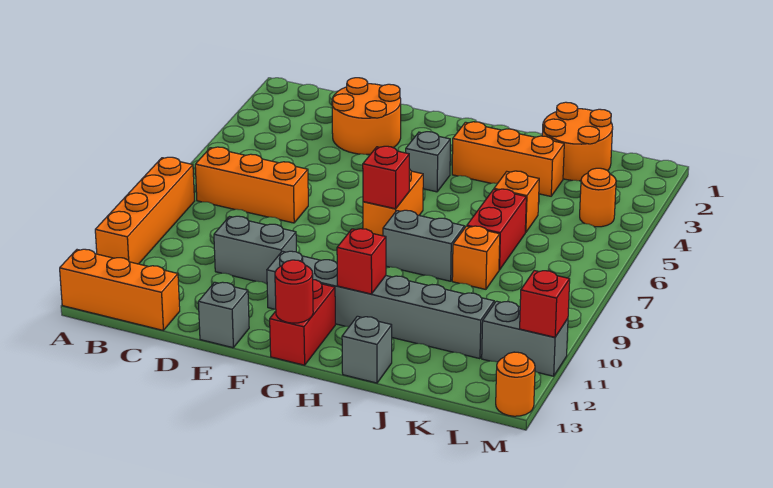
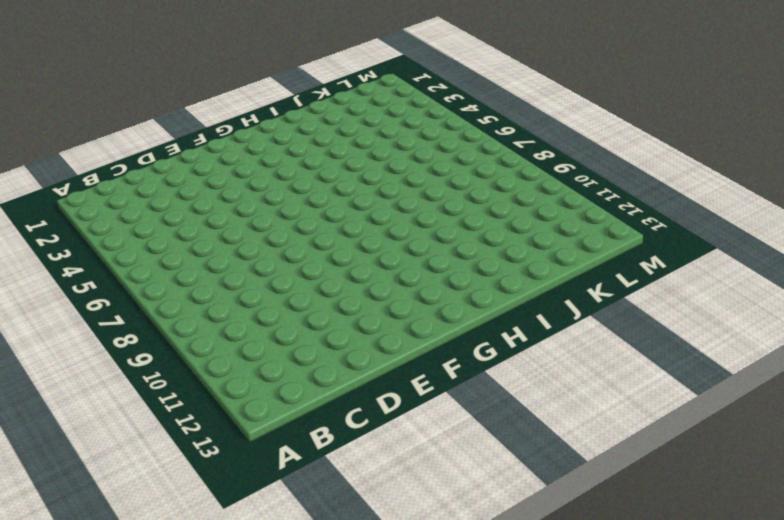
none -> orange brick A8:A11 level 1
none -> orange brick A13:C13 level 1
none -> orange brick B7:D7 level 1

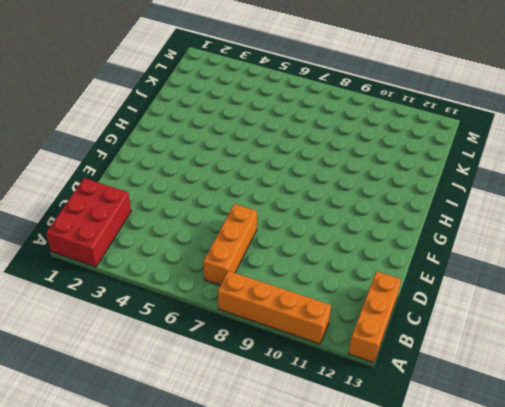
red brick A1:C2 level 1 -> none
none -> orange round brick D2:E3 level 1
none -> grey brick D10:E10 level 1
none -> grey brick E13 level 1

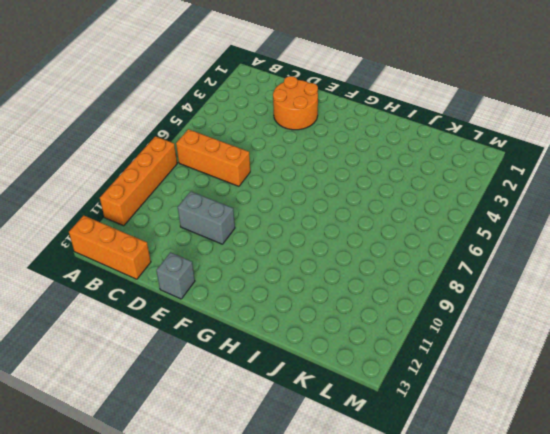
none -> grey brick F11:K11 level 1
none -> grey brick G4 level 1
none -> orange brick G6:G7 level 1

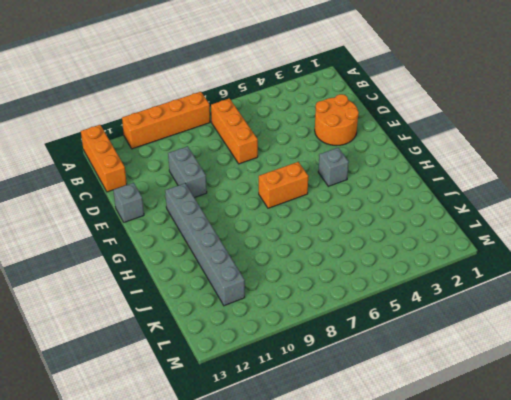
none -> red brick G12:G13 level 1
none -> orange brick H3:J3 level 1
none -> grey brick H8:I8 level 1

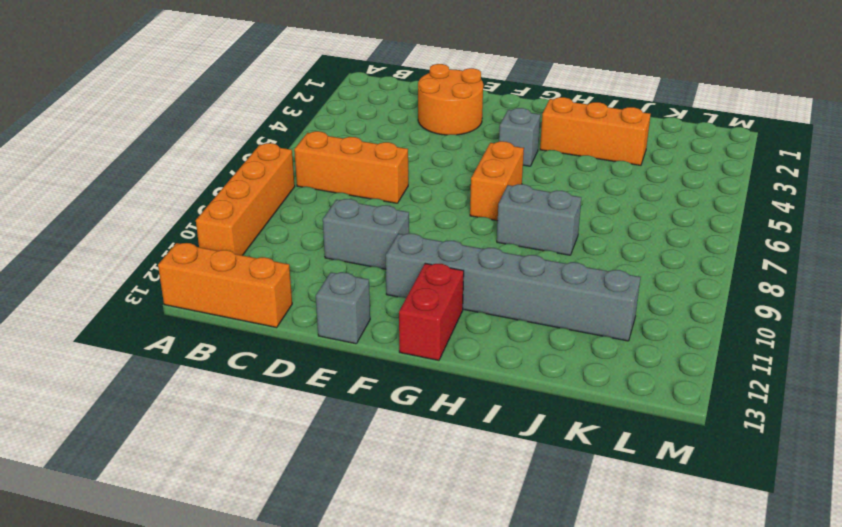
none -> grey brick I13 level 1
none -> orange round brick J1:K2 level 1
none -> orange brick J5 level 1

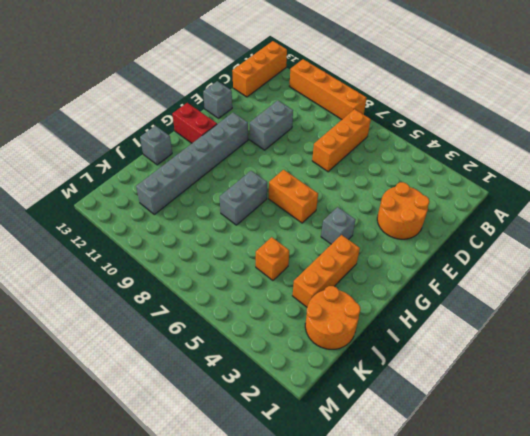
none -> red brick J6:J7 level 1
none -> orange brick J8 level 1
none -> orange round brick L4 level 1

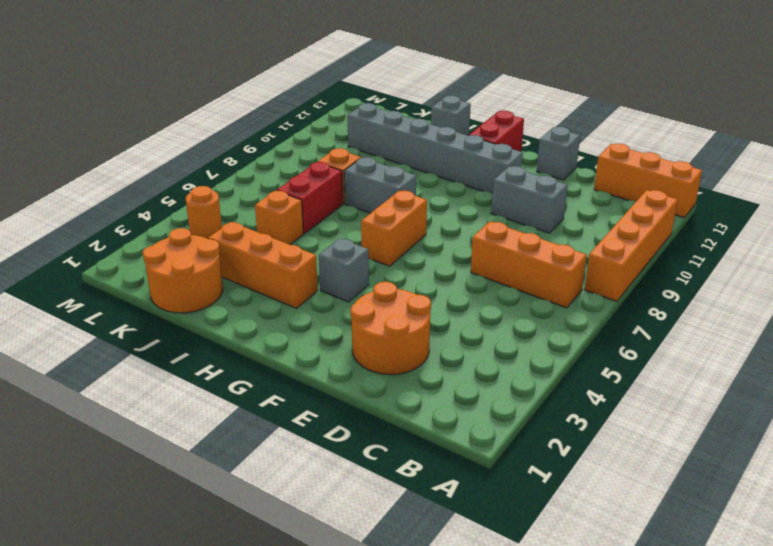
none -> grey brick L11:M11 level 1
none -> orange round brick M13 level 1
none -> red brick G7 level 2

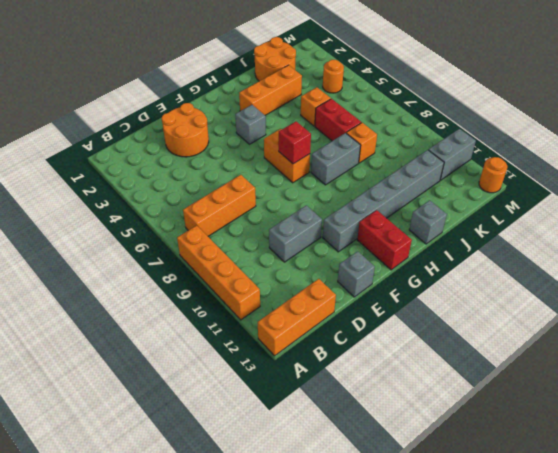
none -> red round brick G13 level 2
none -> red brick H11 level 2
none -> red brick M11 level 2

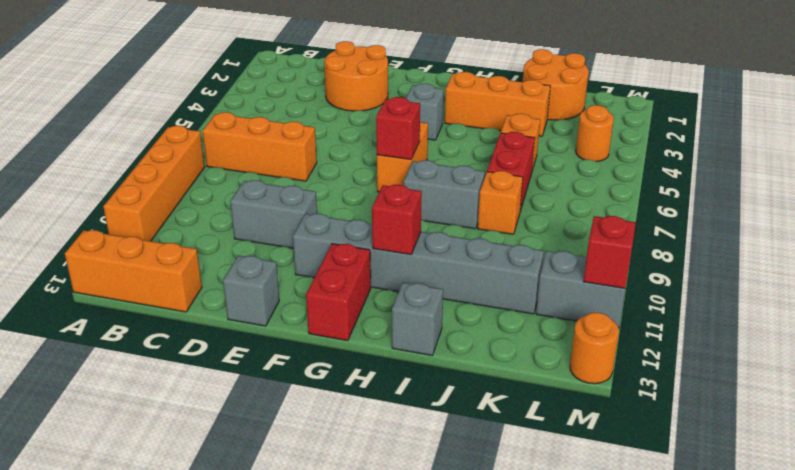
none -> red round brick G13 level 2

